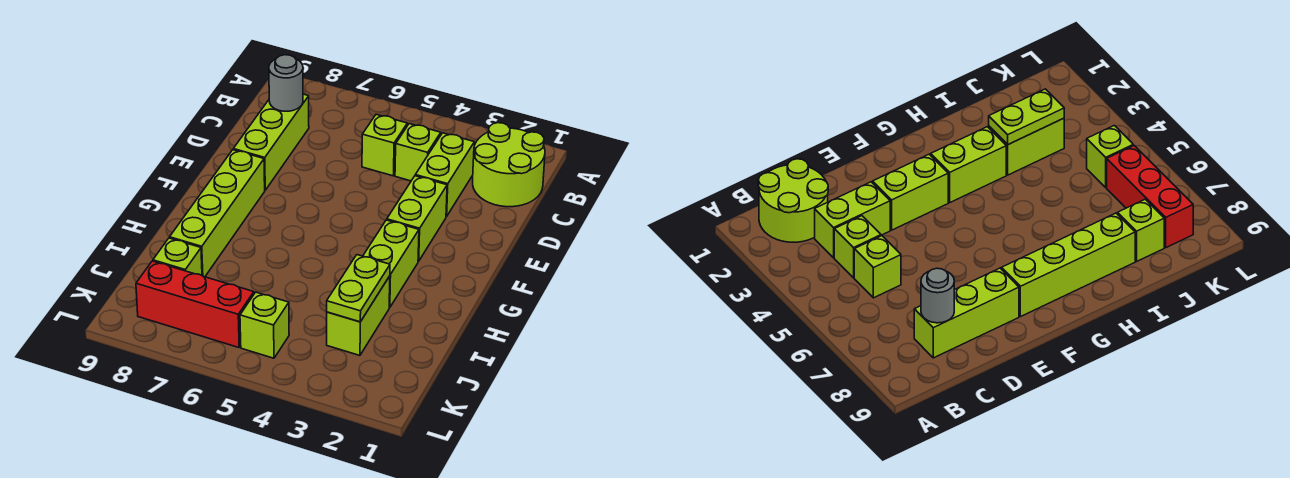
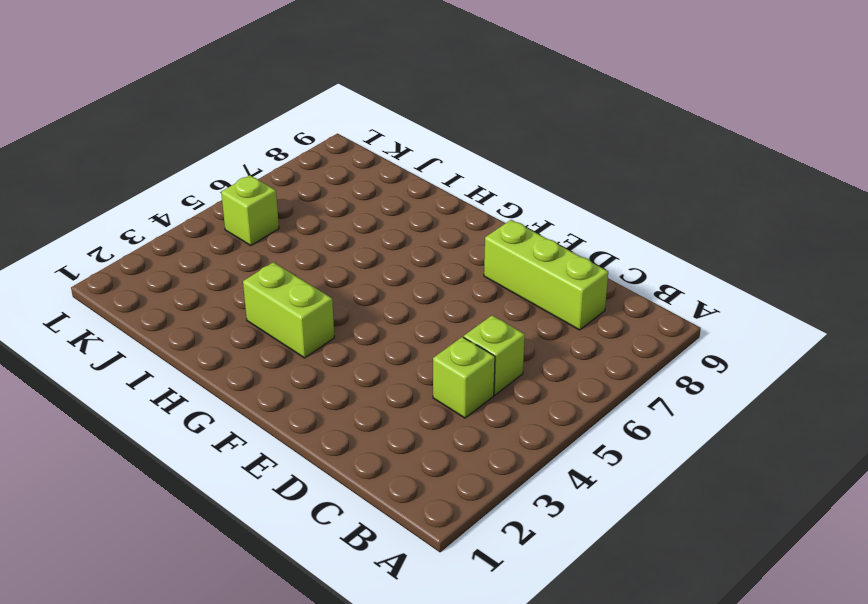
none -> lime round brick B1:C2 level 1
none -> lime brick C3:D3 level 1
none -> lime brick E3:F3 level 1

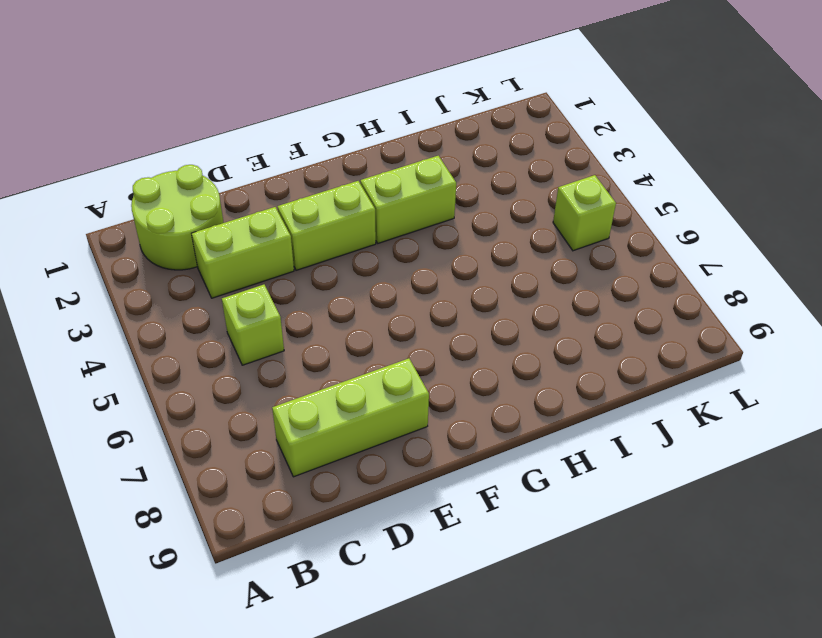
none -> lime brick C4 level 1
none -> lime brick F8:I8 level 1
none -> lime brick I3:J3 level 1

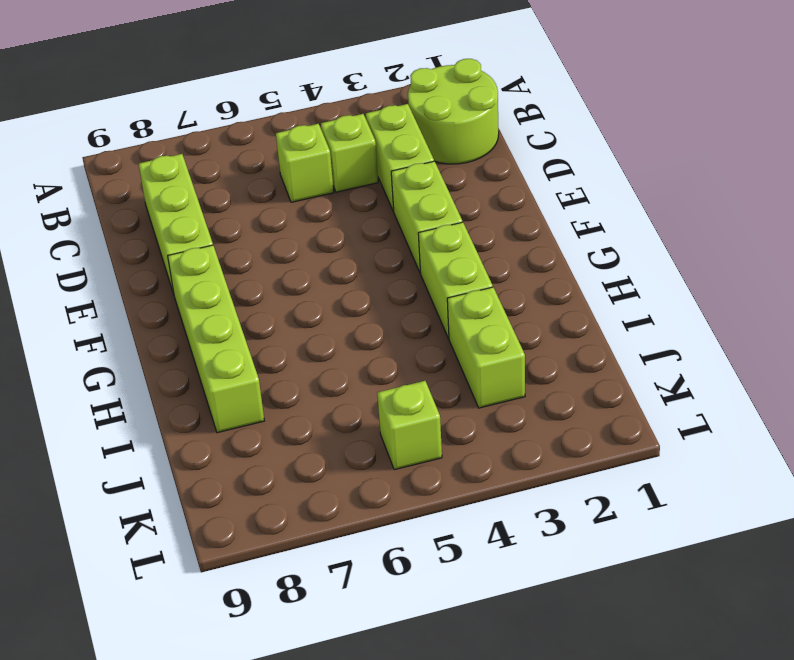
none -> lime brick J8 level 1
none -> red brick K6:K8 level 1
none -> grey round brick C8 level 2

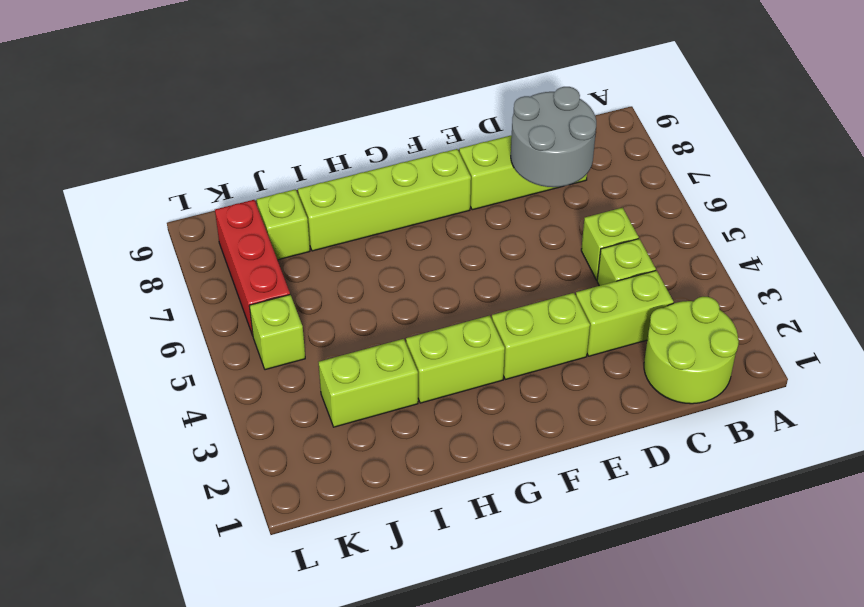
grey round brick C7:D8 level 2 -> grey round brick C8 level 2
none -> lime plate I3:J3 level 2

